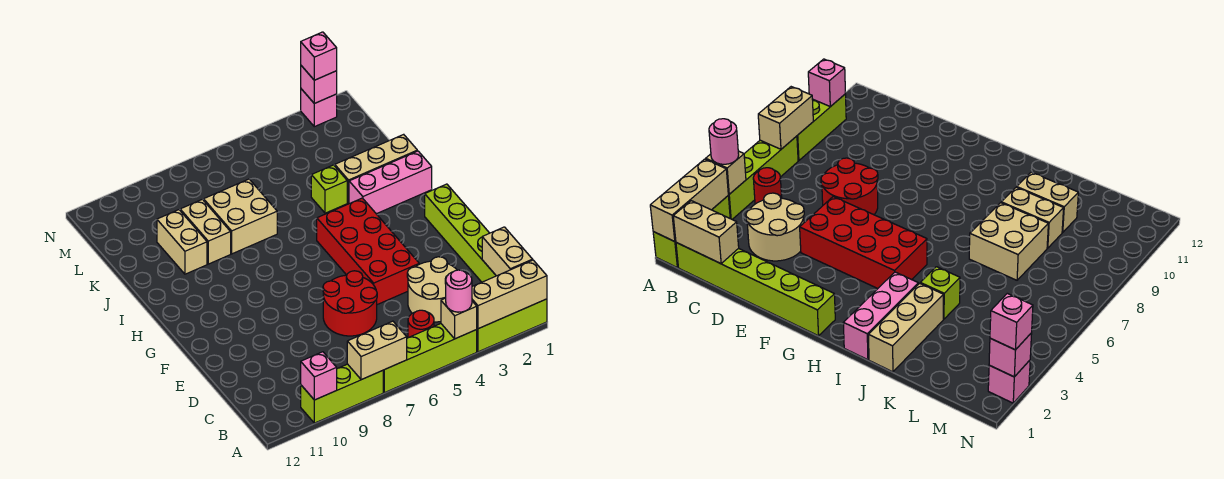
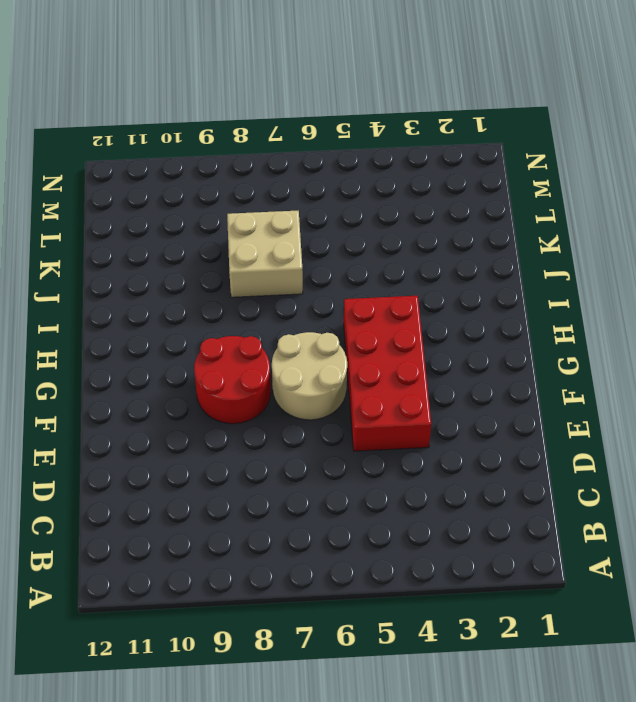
tan round brick F6:G7 level 1 -> tan round brick C3:D4 level 1
red round brick F8:G9 level 1 -> red round brick D6:E7 level 1
none -> lime brick A1:A3 level 1
none -> lime brick A4:A7 level 1
none -> lime brick A8:A10 level 1

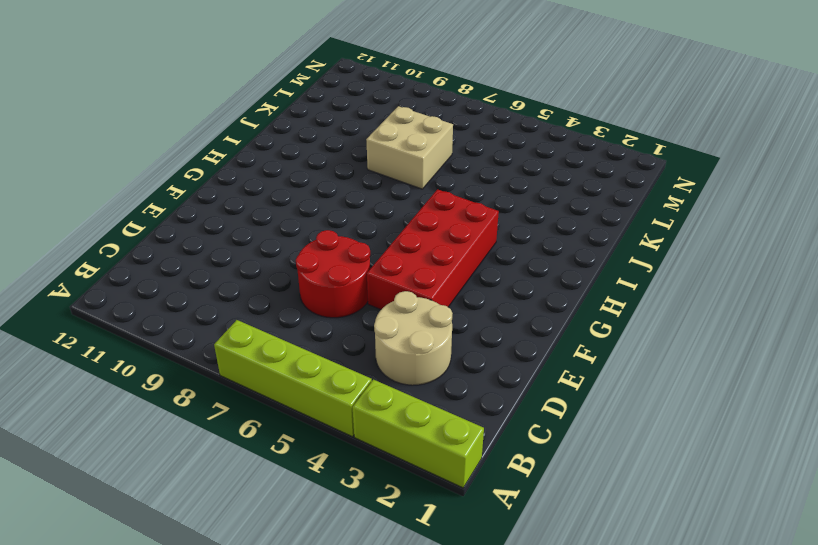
none -> lime brick A8:A10 level 1
none -> lime brick B1:G1 level 1
none -> red round brick B5 level 1

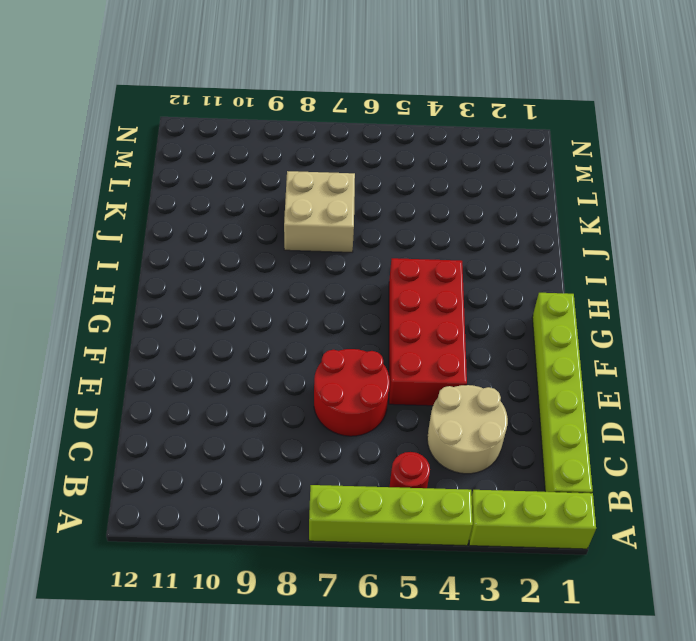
none -> lime brick A8:A10 level 1
none -> pink brick I1:I3 level 1
none -> tan brick J1:J3 level 1

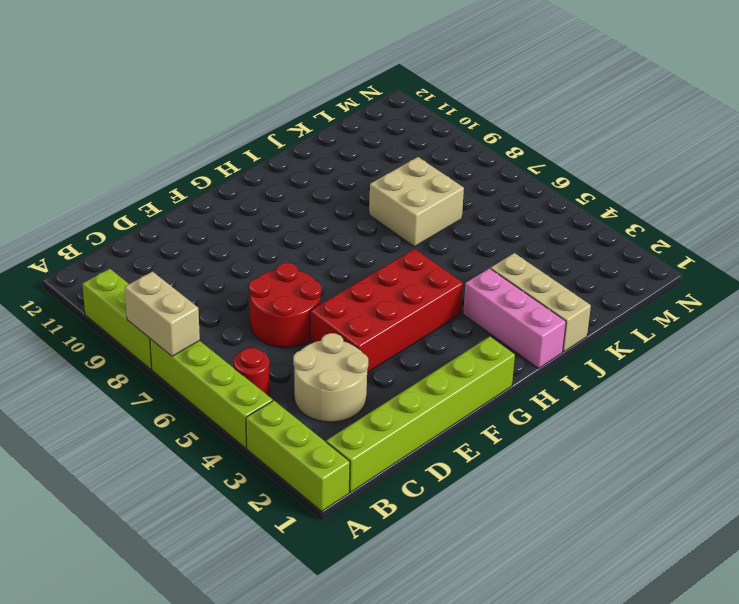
none -> lime brick J4 level 1
none -> tan brick J9:K9 level 1
none -> tan brick J10:K10 level 1

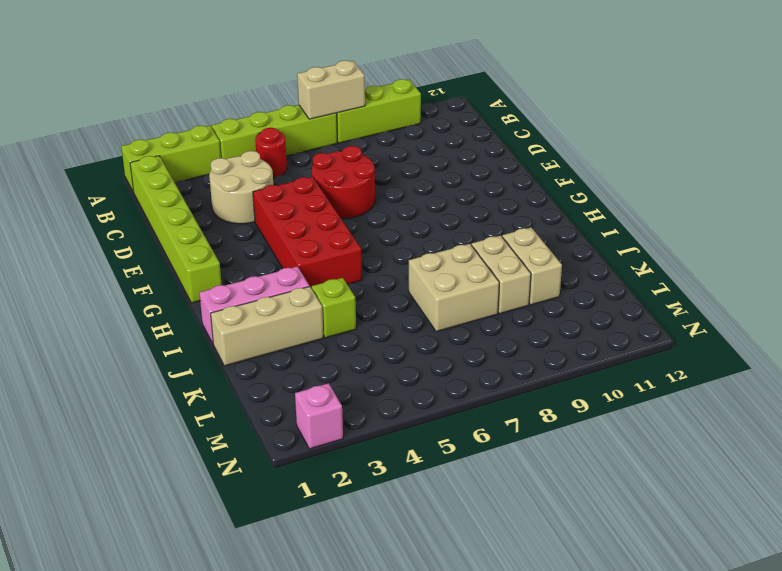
none -> tan brick A1:A3 level 2
none -> tan brick A4 level 2
none -> pink brick A10 level 2

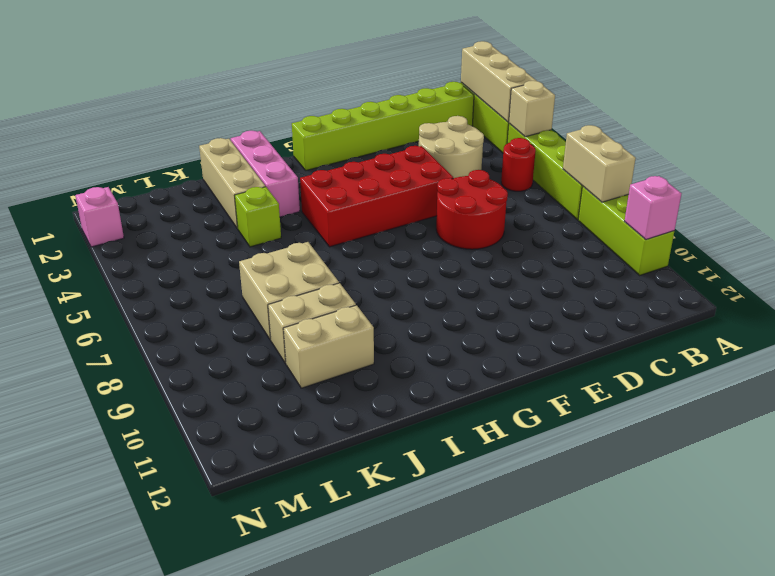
none -> tan brick B1:C1 level 2
none -> pink brick N2 level 2
none -> pink round brick A4 level 3

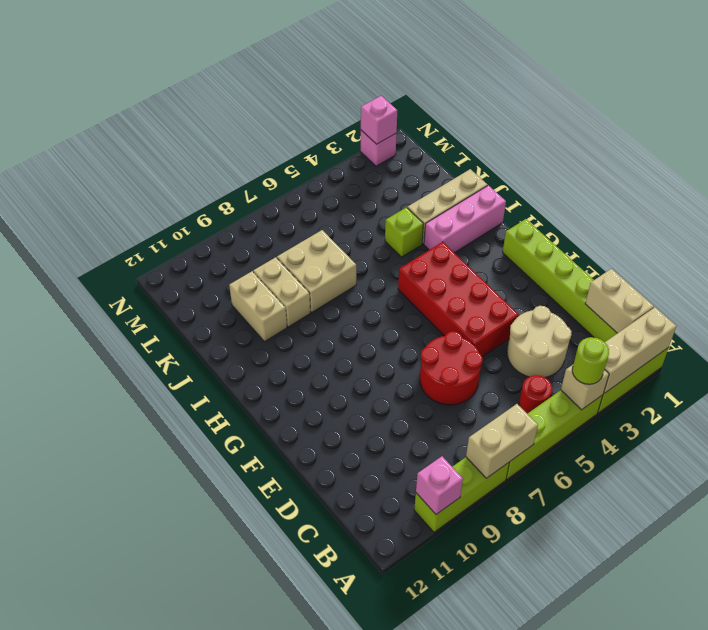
lime round brick A4 level 3 -> pink round brick A4 level 3
none -> pink brick N2 level 3

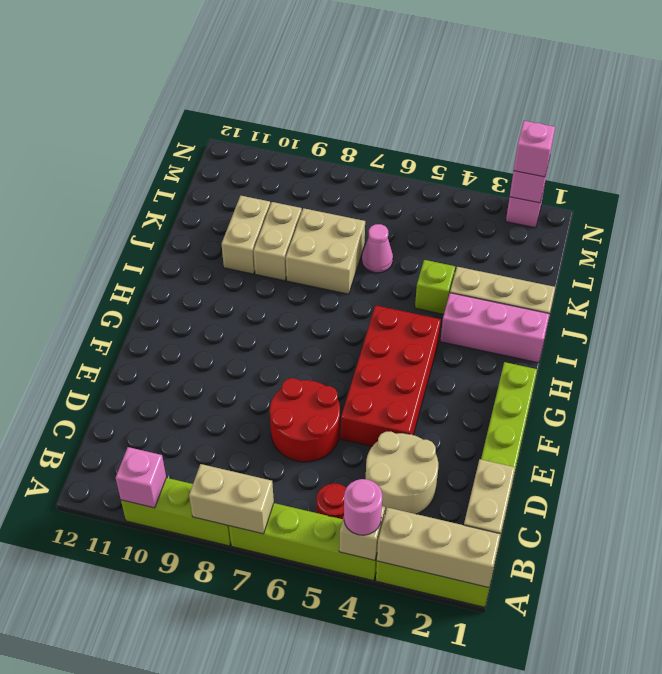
pink cone K6 level 1 -> none

